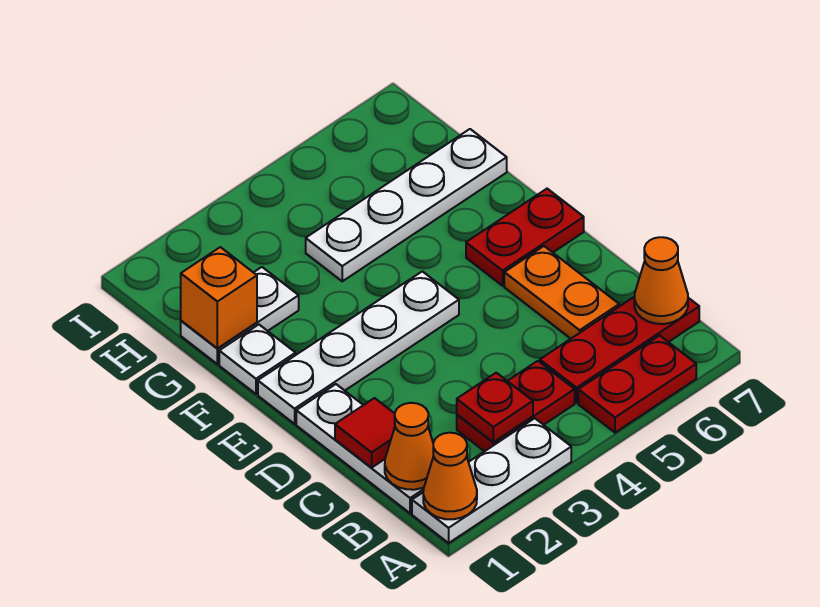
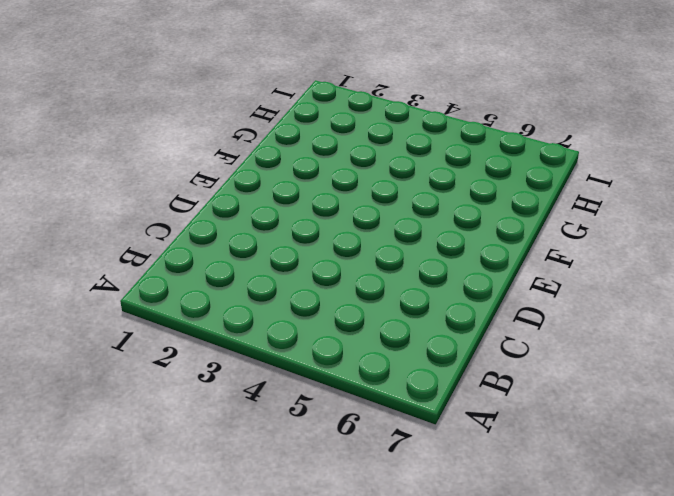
none -> white plate A1:A3 level 1
none -> red plate A5:A6 level 1
none -> white plate B1:D1 level 1

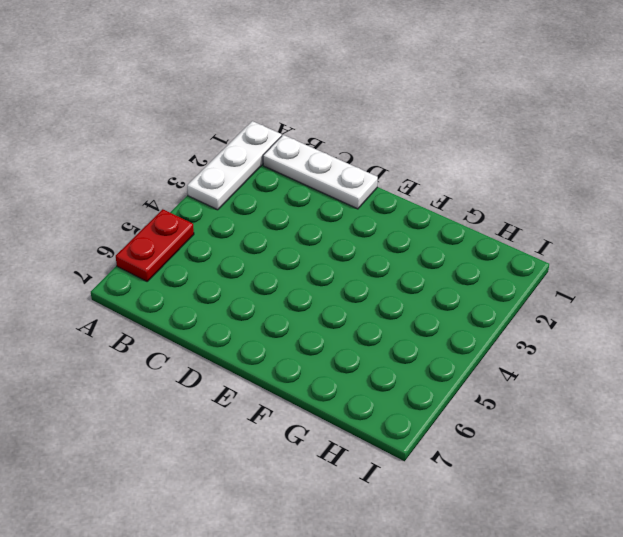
none -> red plate B3:B4 level 1
none -> red plate B5:B7 level 1
none -> orange plate C6:D6 level 1

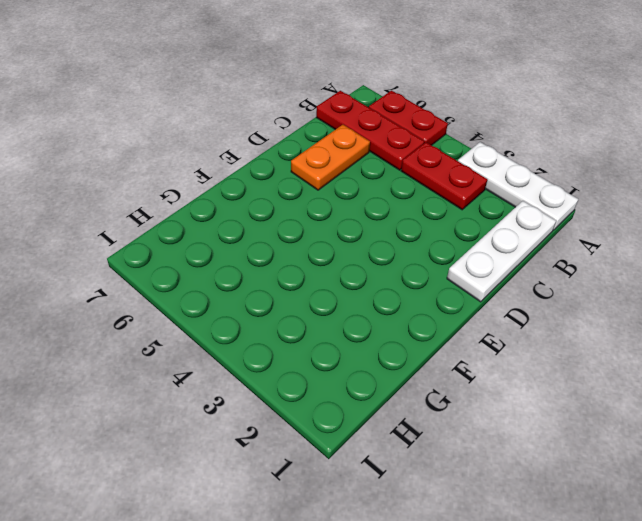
none -> white plate E1:E4 level 1
none -> red plate E6:E7 level 1
none -> white plate F1 level 1

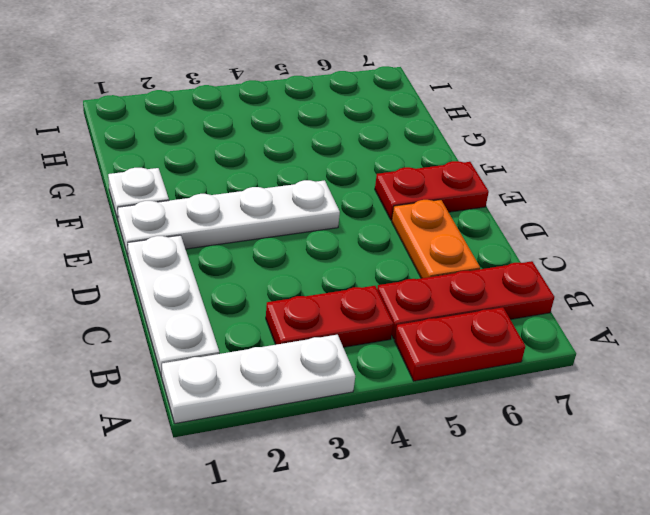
none -> white plate G1:G2 level 1
none -> white plate G4:G7 level 1
none -> orange cone A1 level 2

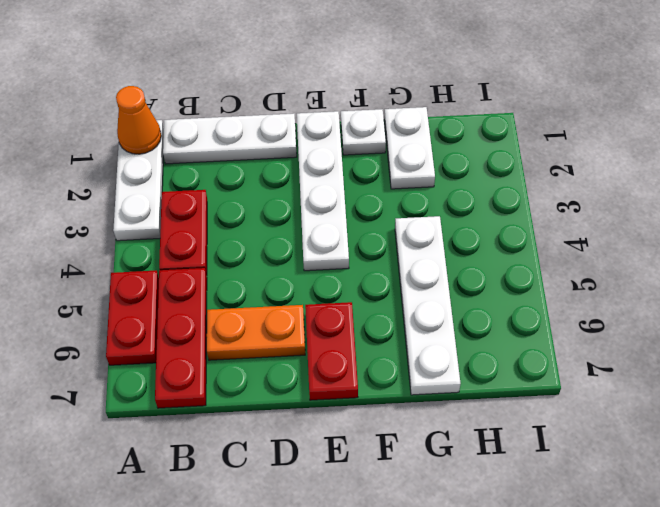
none -> orange cone B1 level 2
none -> red plate B3 level 2
none -> orange cone B7 level 2

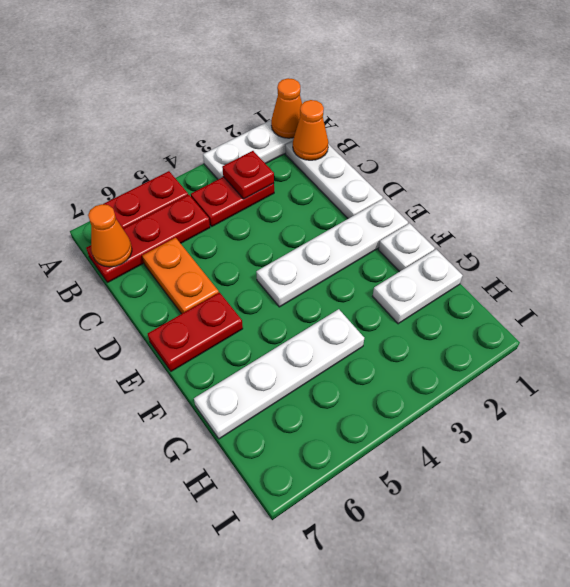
none -> red tile C1 level 2
none -> orange brick G1 level 2

